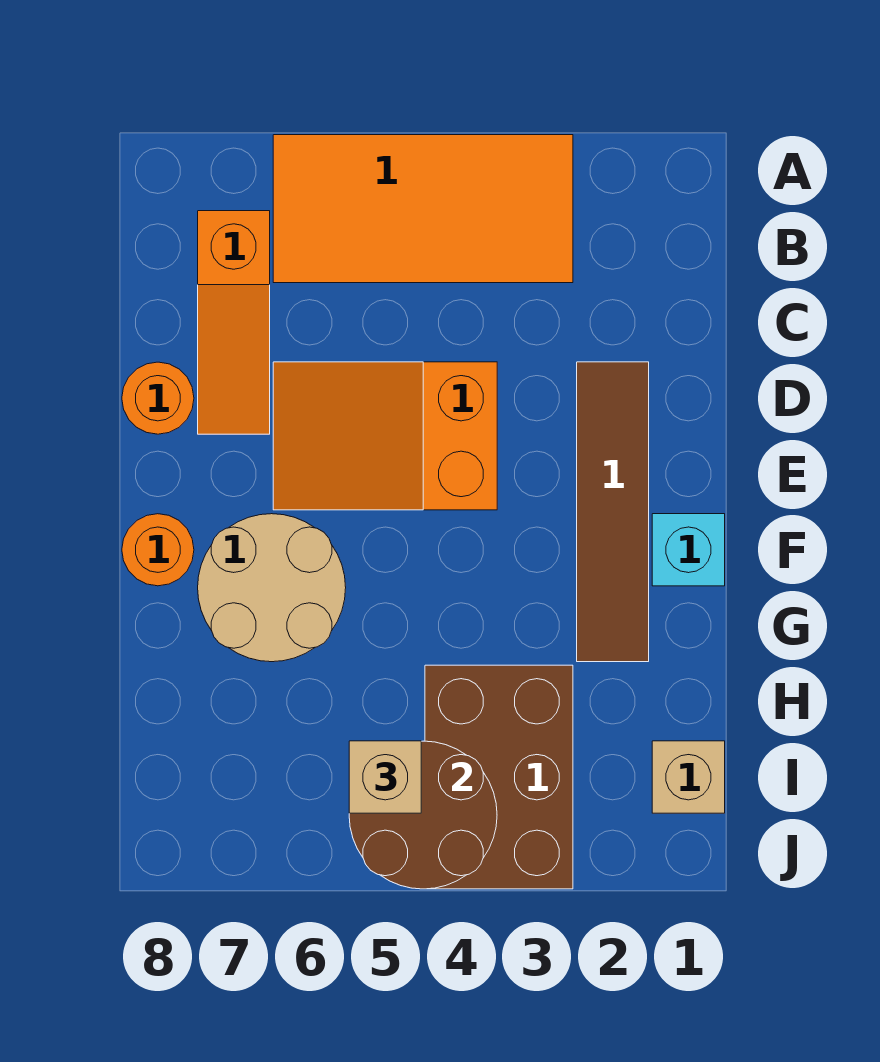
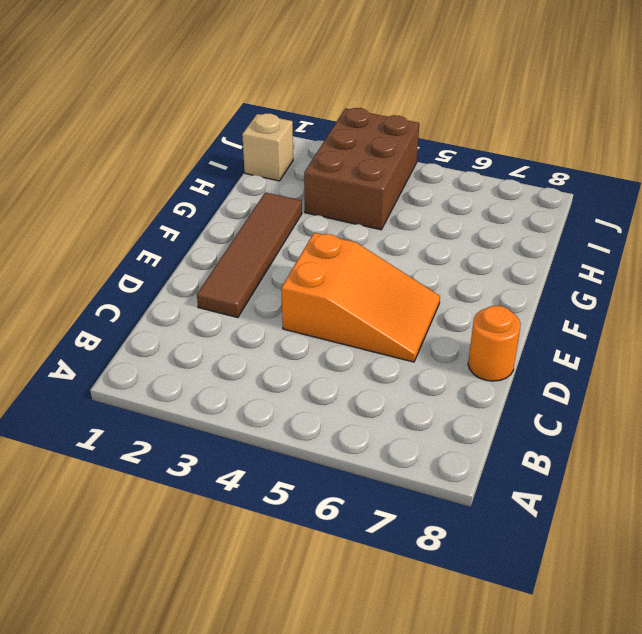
none -> orange tile A3:B6 level 1
none -> orange slope B7:D7 level 1 top B
none -> cyan brick F1 level 1

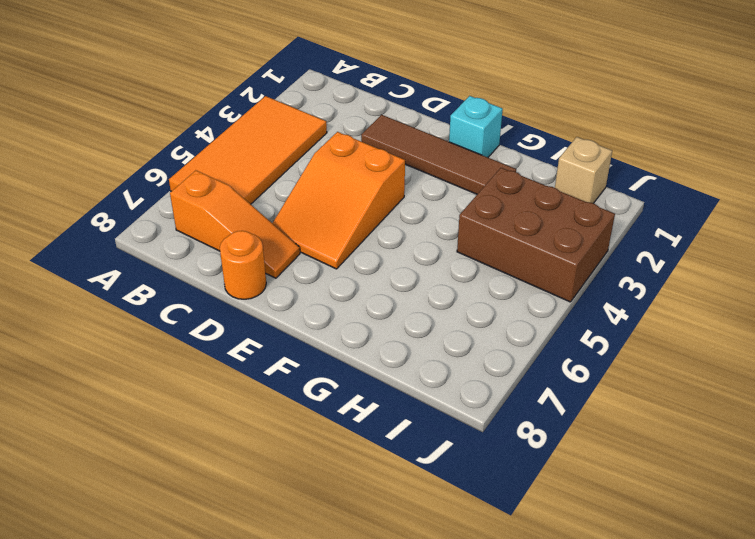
none -> tan round brick F6:G7 level 1
none -> orange round brick F8 level 1
none -> brown round brick I4:J5 level 2

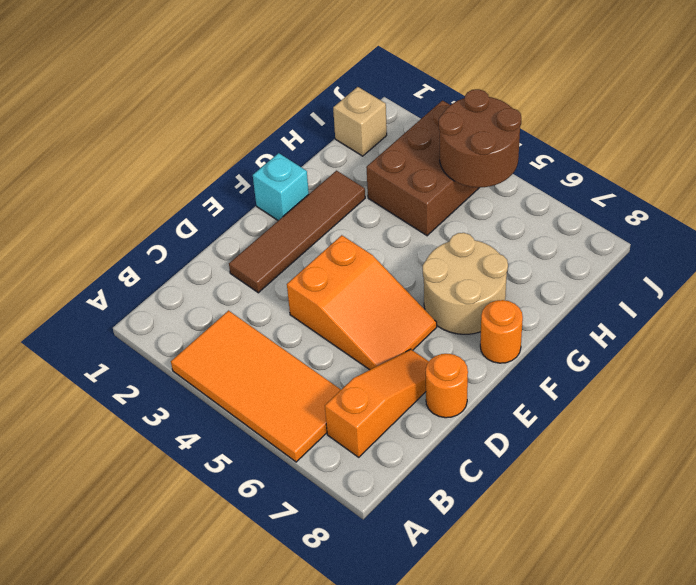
none -> tan brick I5 level 3

